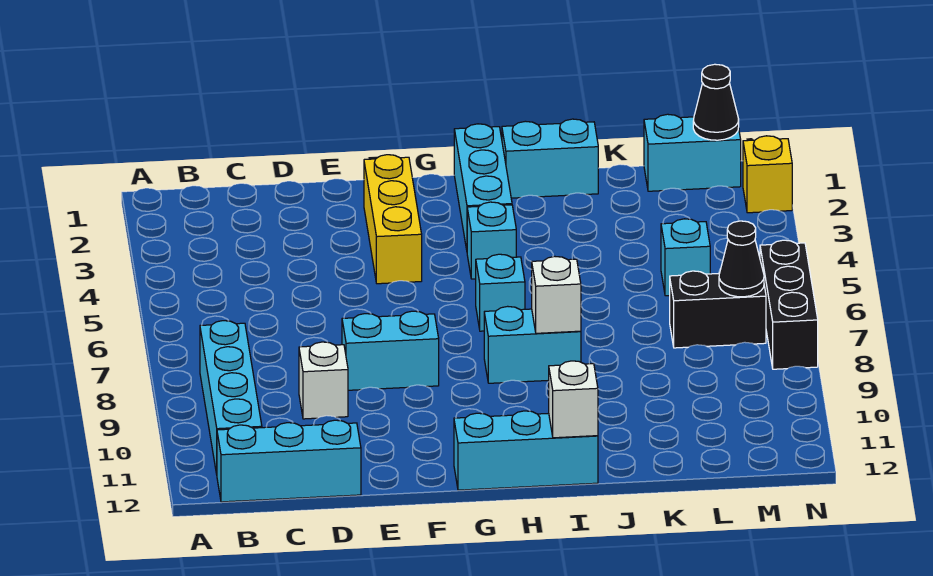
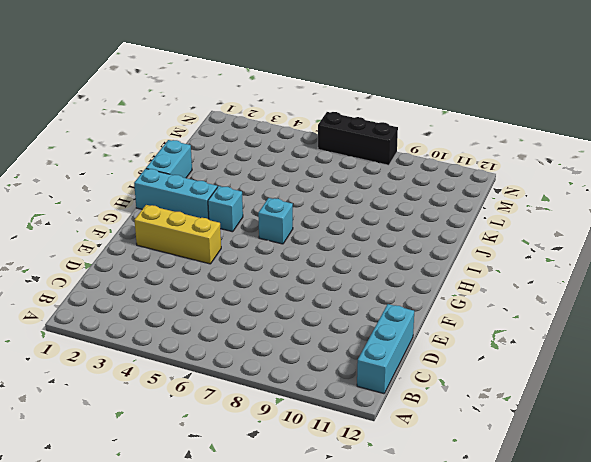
none -> cyan brick B8:B11 level 1
none -> white brick D9 level 1
none -> cyan brick E8:F8 level 1

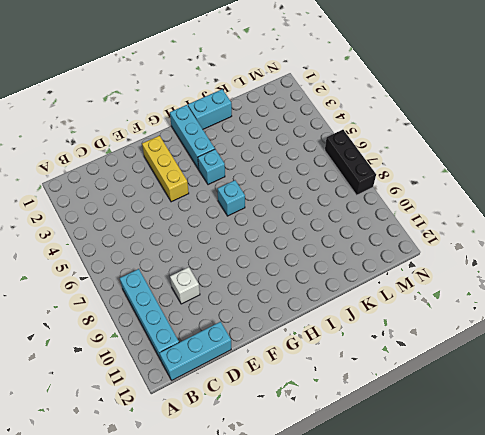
none -> cyan brick E8:F8 level 1
none -> cyan brick G12:I12 level 1
none -> cyan brick H8:I8 level 1

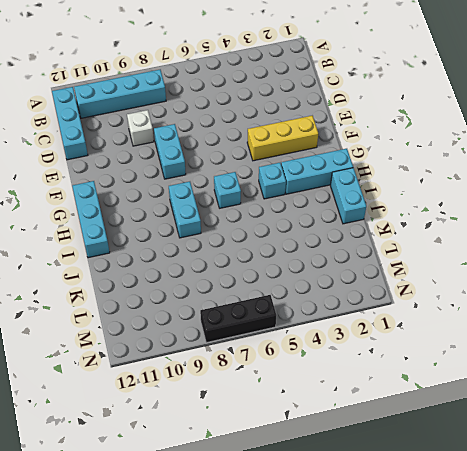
none -> cyan brick L1:M1 level 1
none -> cyan brick L5 level 1
none -> black brick L7:M7 level 1

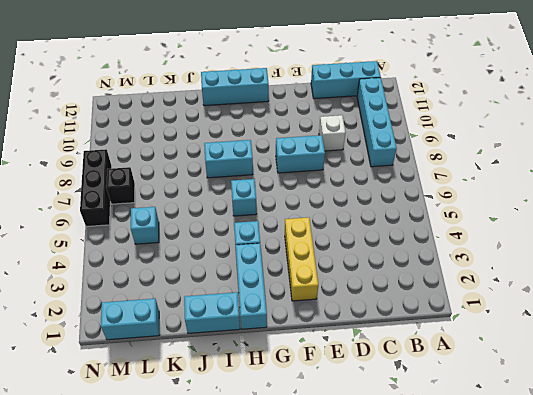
black brick M7 level 1 -> black brick L7:M7 level 1
none -> yellow brick N2 level 1
none -> white brick I8 level 2
none -> white brick I12 level 2

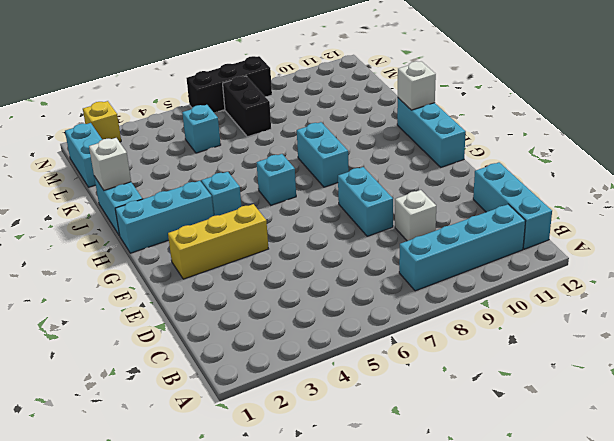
white brick J1 level 2 -> white brick I8 level 2
none -> black cone M1 level 2
none -> black cone M7 level 2

